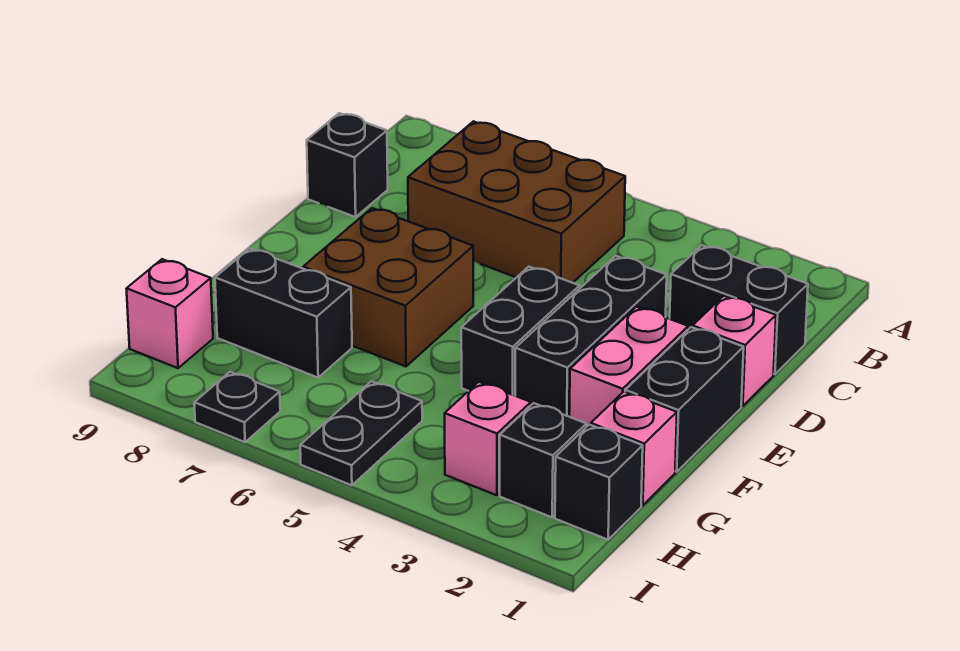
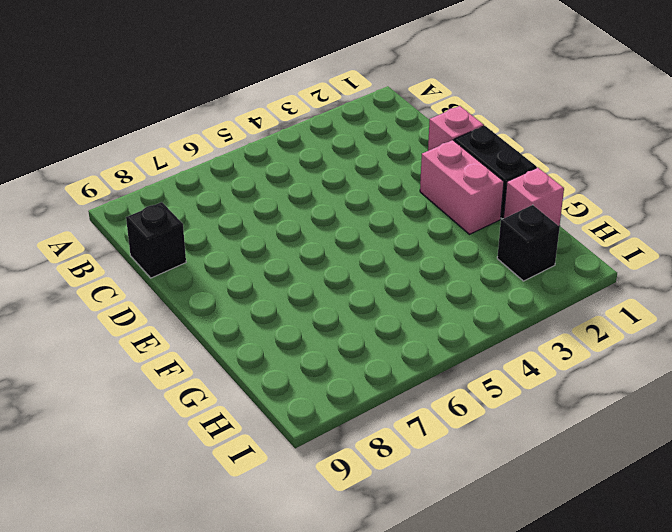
none -> brown brick B5:C7 level 1
none -> black brick C1:C2 level 1
none -> black brick D3:F3 level 1

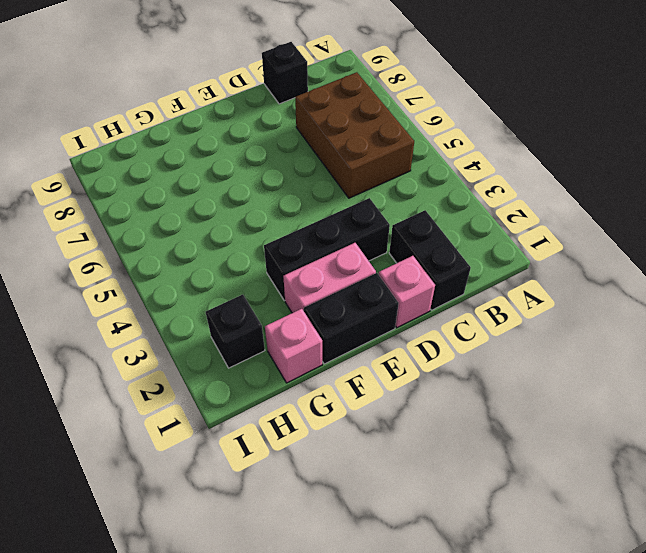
none -> black brick E4:F4 level 1
none -> brown brick E6:F7 level 1
none -> black brick G7:G8 level 1

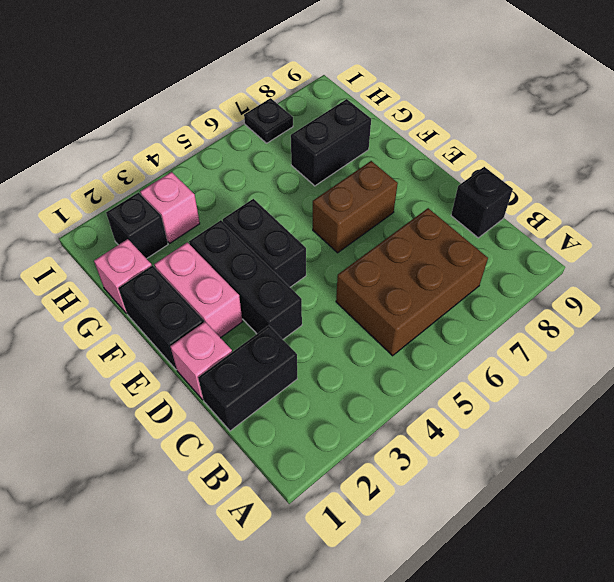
brown brick E6:E7 level 1 -> brown brick E6:F7 level 1
none -> black brick H1 level 1
none -> black plate H5:I5 level 1
none -> pink brick H9 level 1

